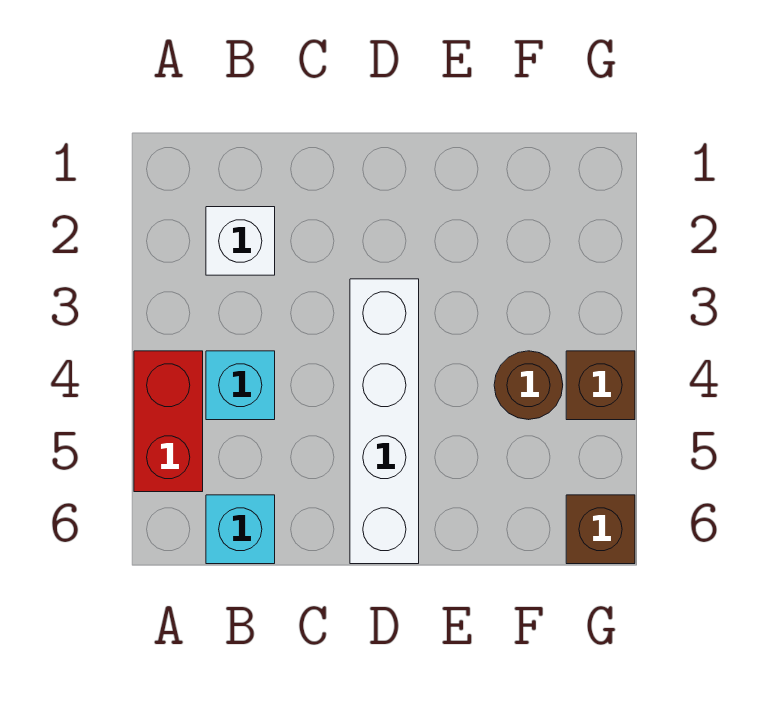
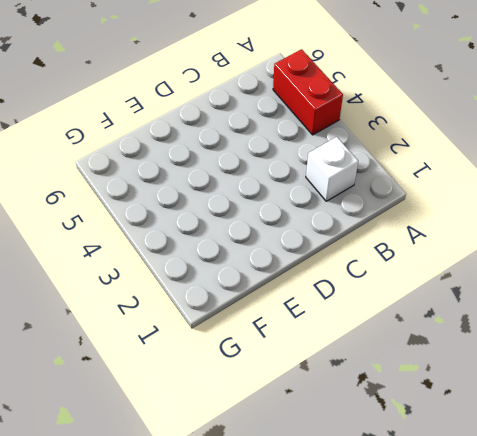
none -> cyan brick B4 level 1
none -> cyan brick B6 level 1

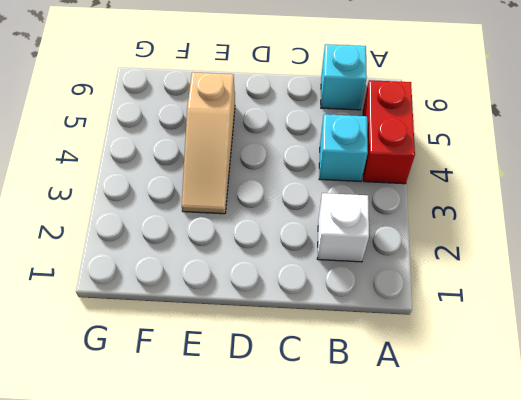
tan slope E3:E5 level 1 top 5 -> none
none -> white brick D3:D6 level 1
none -> brown round brick F4 level 1

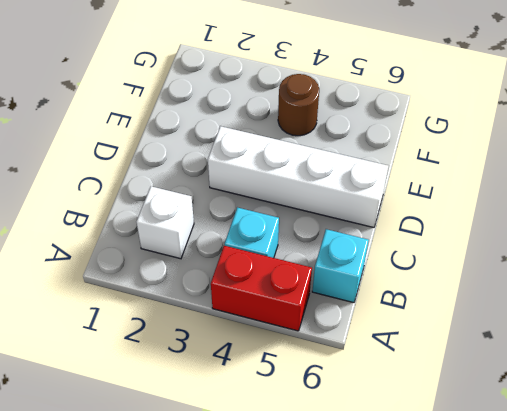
none -> brown brick G4 level 1
none -> brown brick G6 level 1

